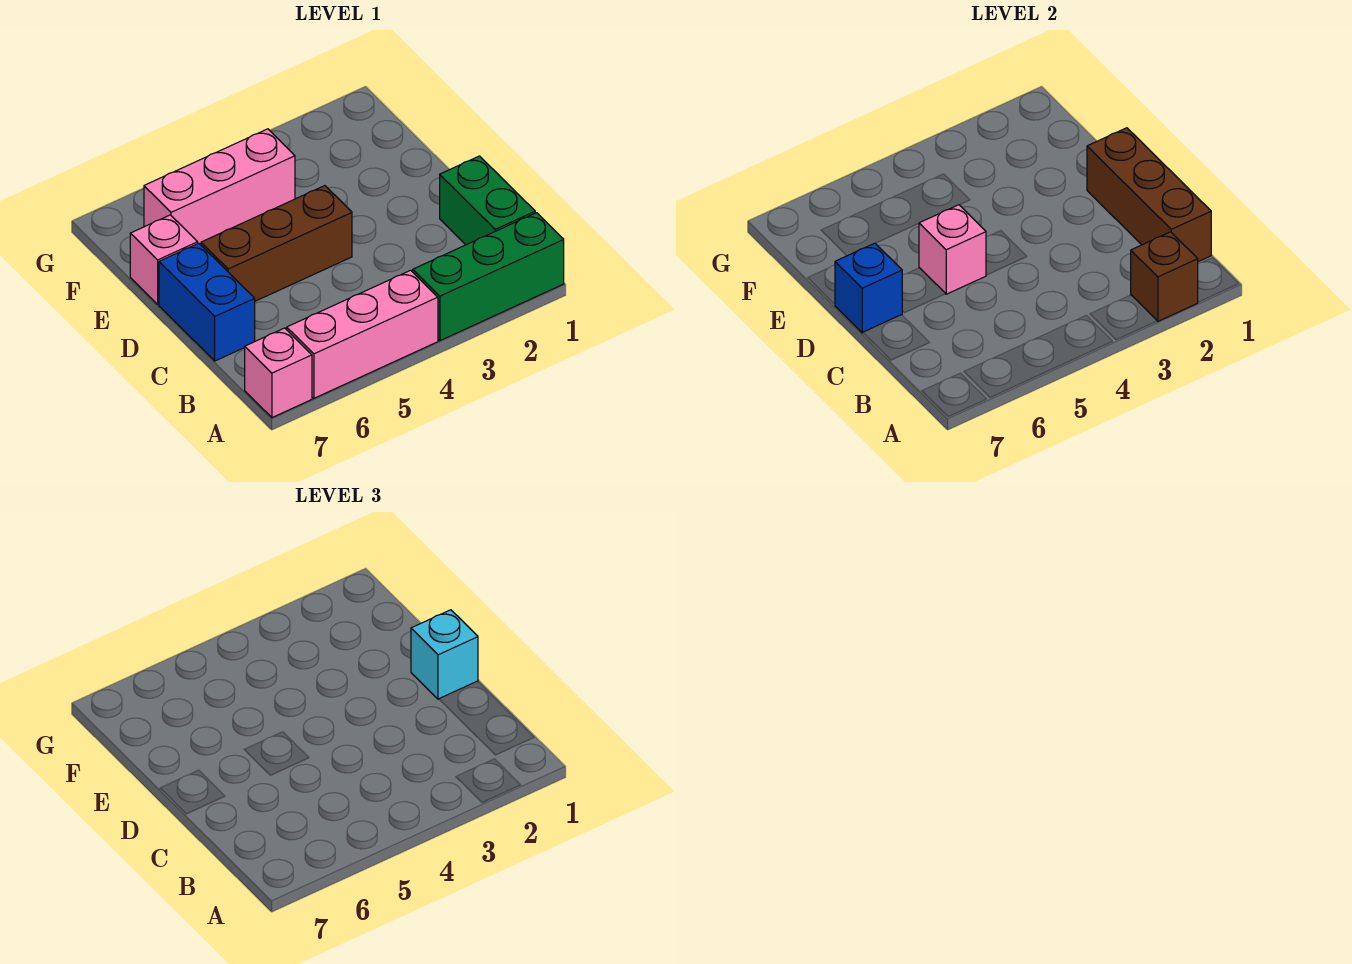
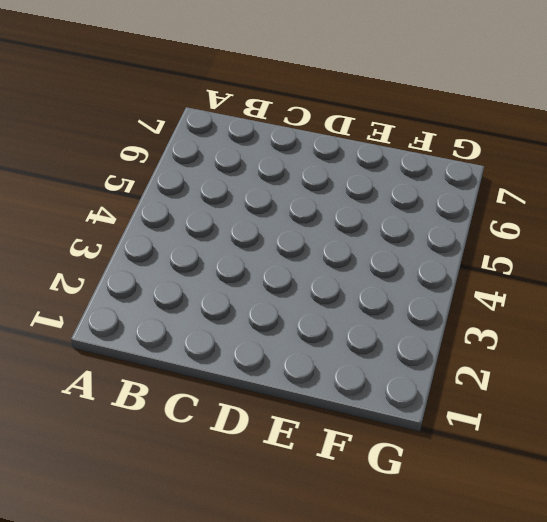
none -> green brick A1:A3 level 1
none -> pink brick A4:A6 level 1
none -> pink brick A7 level 1

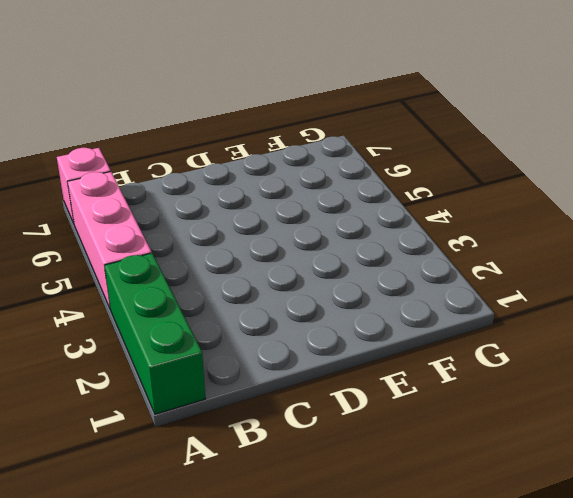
none -> green brick B1:C1 level 1
none -> blue brick C7:D7 level 1
none -> brown brick D4:D6 level 1

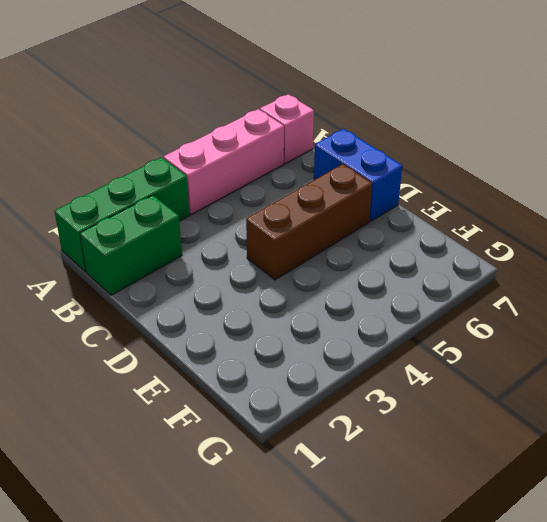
green brick B1:B2 level 1 -> green brick B1:C1 level 1
none -> pink brick E7 level 1
none -> pink brick F4:F6 level 1
none -> brown brick A2 level 2

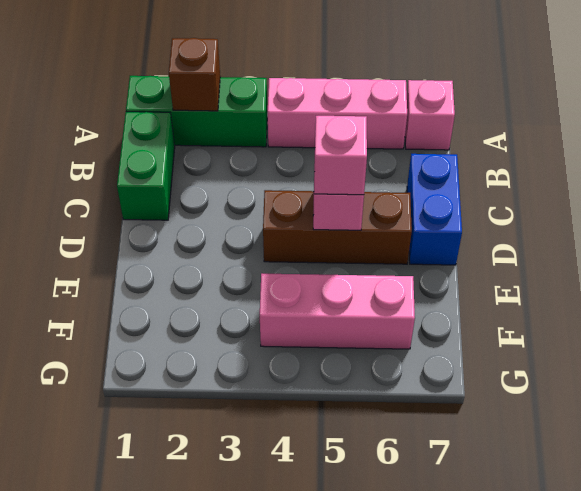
pink brick D5 level 3 -> pink brick E7 level 1
none -> brown brick B1:D1 level 2
none -> blue brick D7 level 2
none -> cyan brick D1 level 3

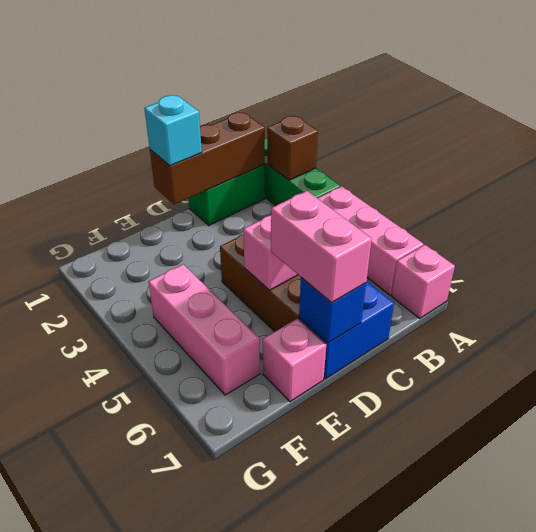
pink brick D6:D7 level 3 -> none

